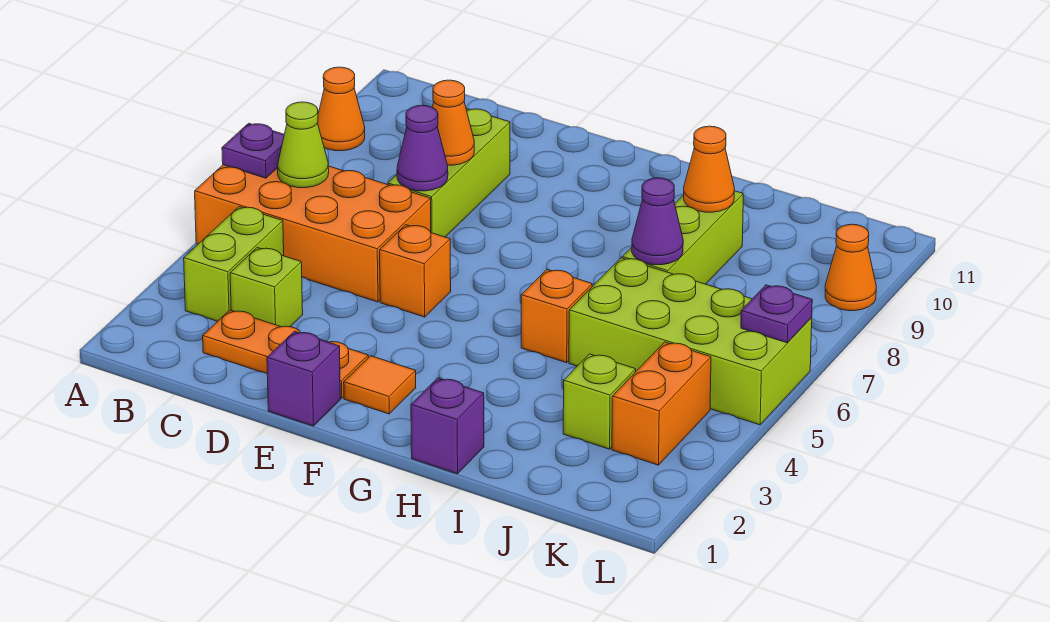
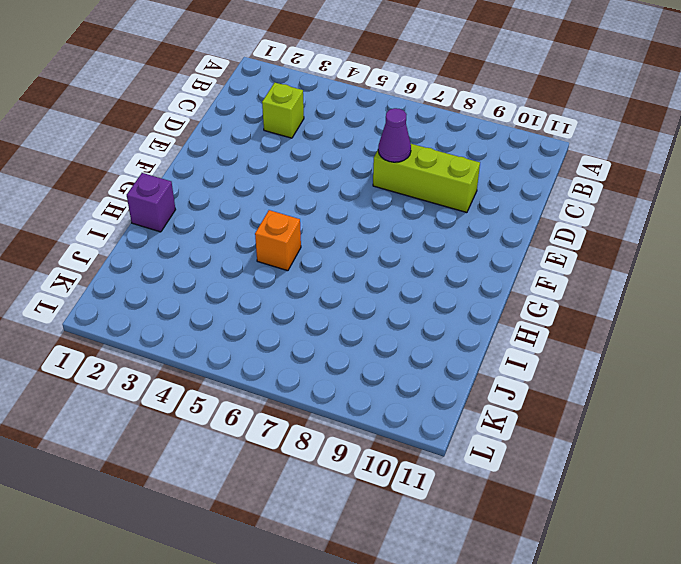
none -> orange brick A5:D6 level 1
none -> orange cone A9 level 1
none -> lime brick B3:B4 level 1

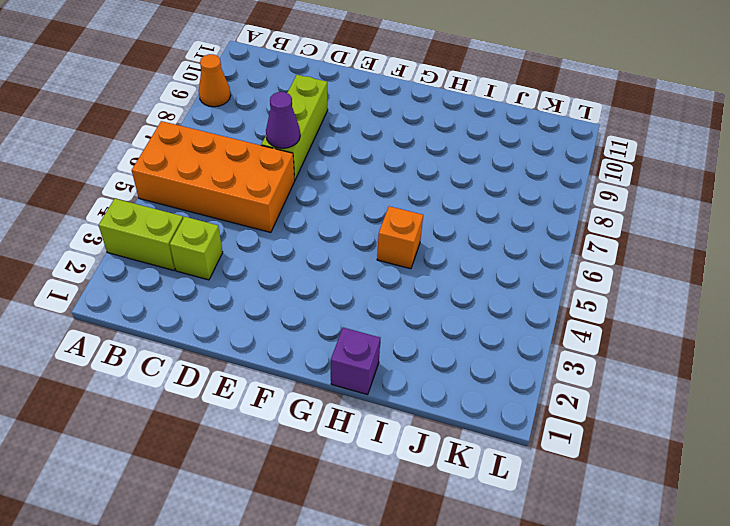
lime brick A3:B3 level 1 -> lime brick B3:B4 level 1
none -> orange plate C2:E2 level 1
none -> purple brick E1 level 1
none -> orange brick E5 level 1

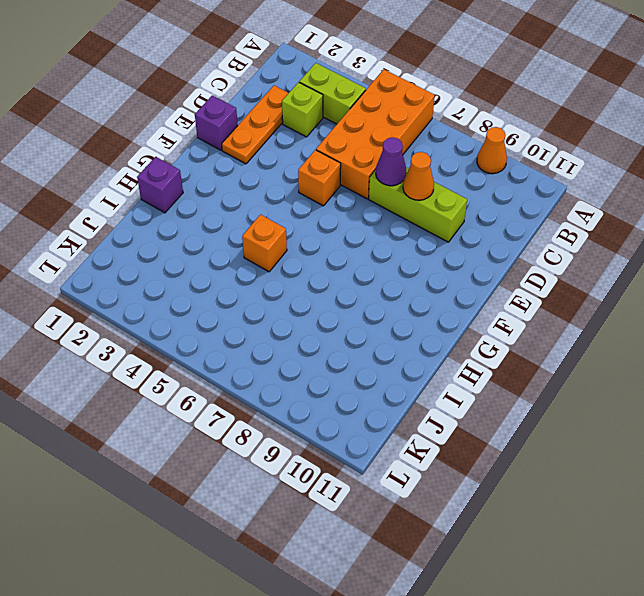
none -> orange tile F2 level 1
none -> lime brick I5:L6 level 1
none -> lime brick I7:I9 level 1

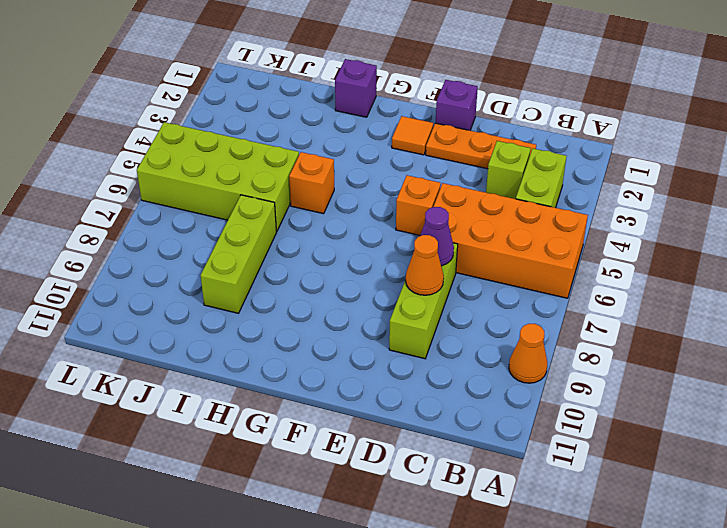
none -> lime brick J3 level 1
none -> orange brick K3:K4 level 1
none -> orange cone L9 level 1

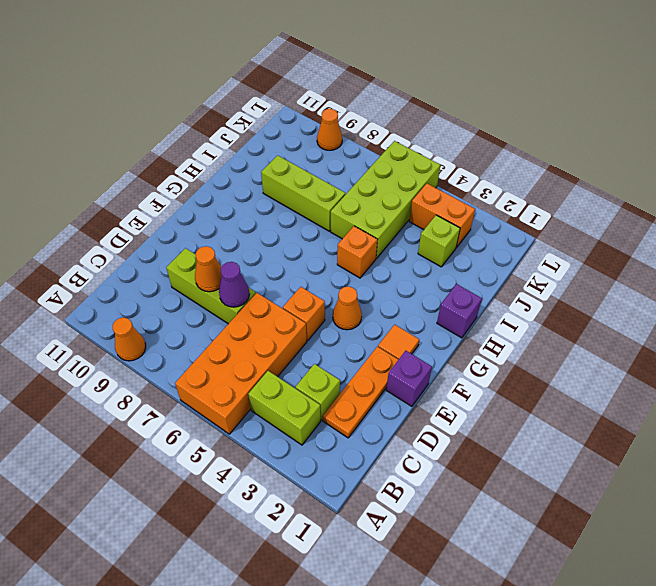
orange cone F4 level 1 -> orange cone I9 level 2
none -> purple plate A6 level 2
none -> lime cone B6 level 2
none -> purple cone I7 level 2

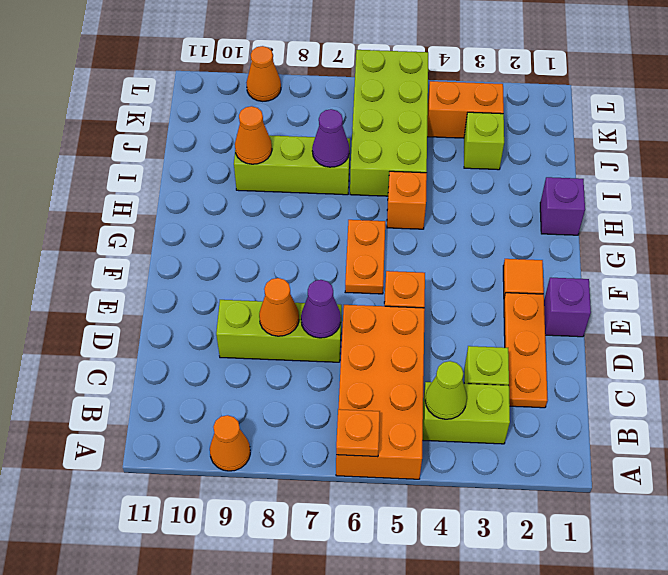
orange plate A6 level 2 -> purple plate A6 level 2
lime cone B4 level 2 -> lime cone B6 level 2
orange plate F6:G6 level 1 -> none
none -> purple plate L6 level 2

